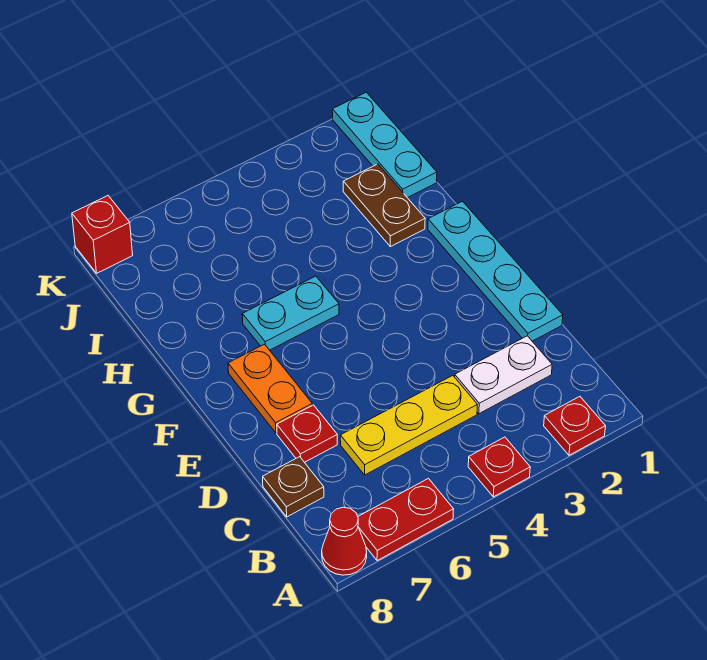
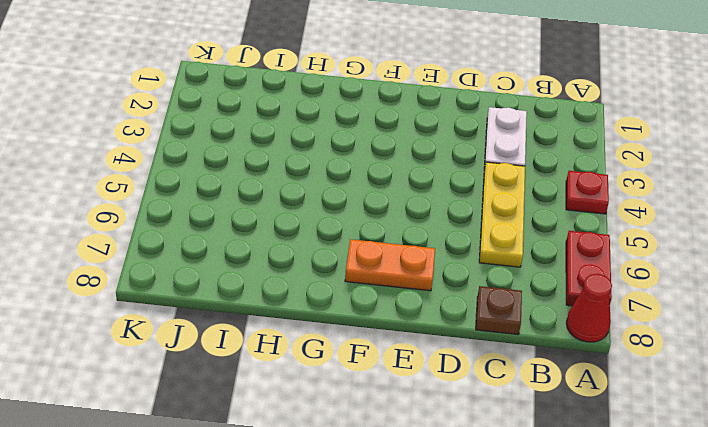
none -> red plate A2 level 1
none -> cyan plate D1:G1 level 1
none -> red plate D7 level 1

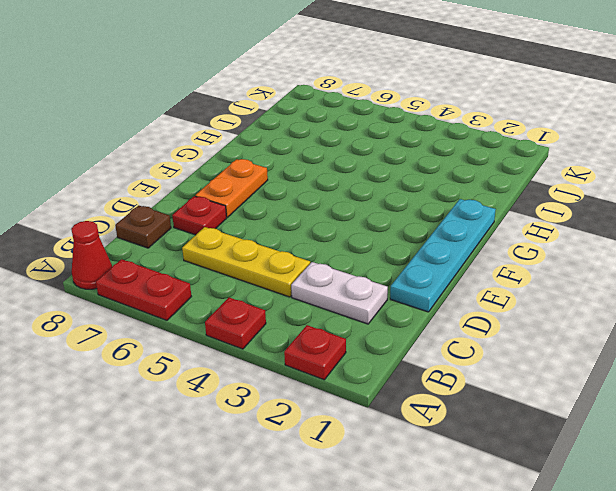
none -> cyan plate G5:G6 level 1
none -> brown plate H2:I2 level 1
none -> cyan plate I1:K1 level 1

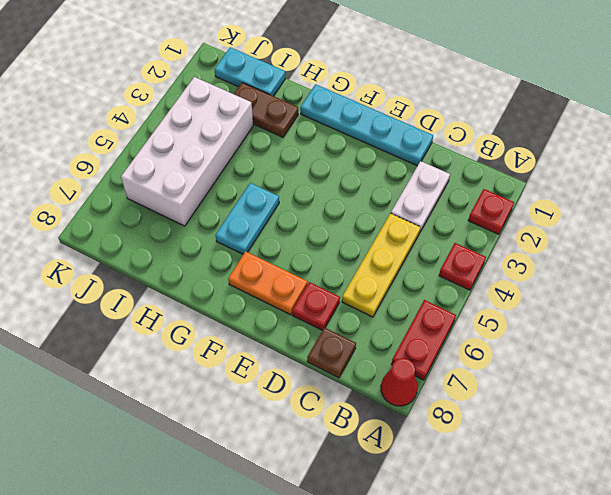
cyan plate I1:J1 level 1 -> cyan plate I1:K1 level 1
white brick I3:J6 level 1 -> none
none -> red brick K8 level 1

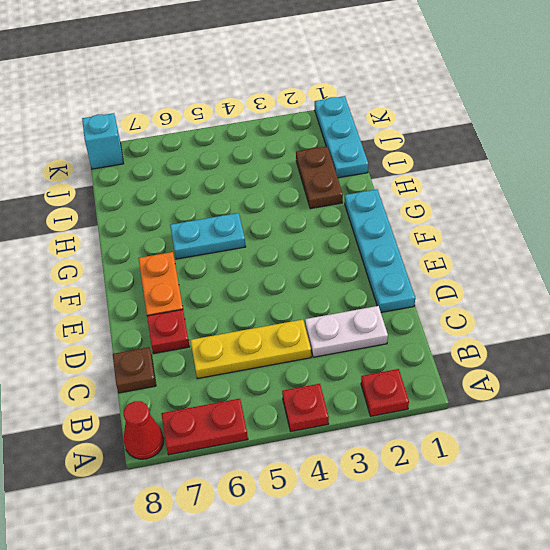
cyan brick K8 level 1 -> red brick K8 level 1

